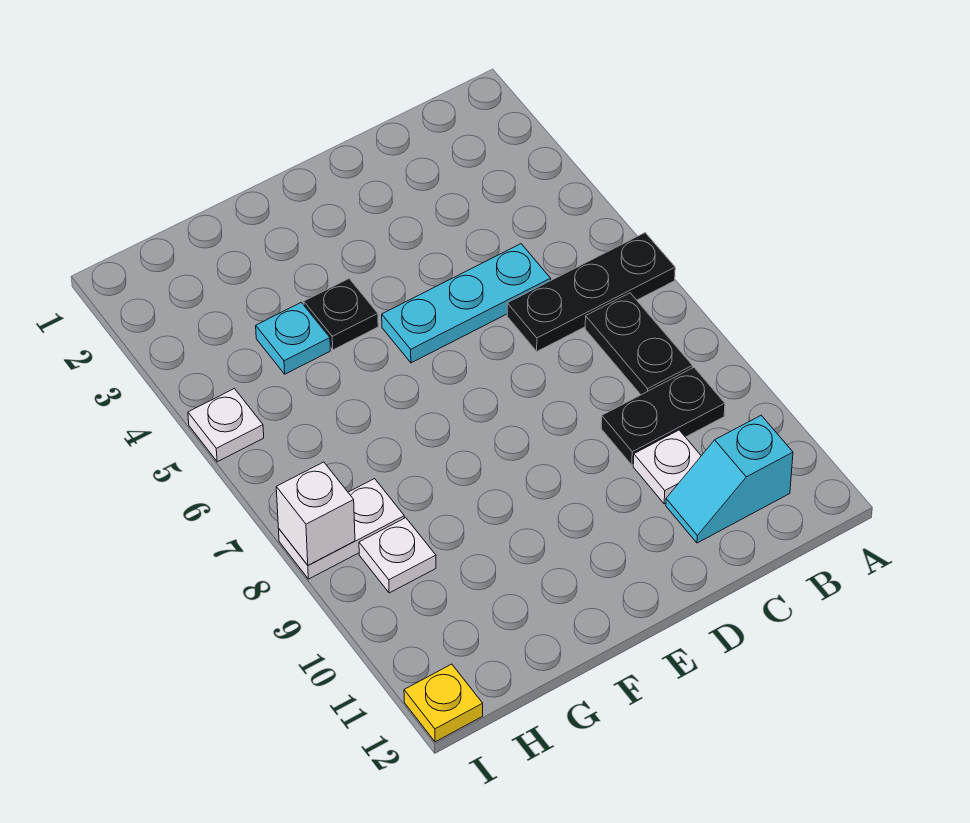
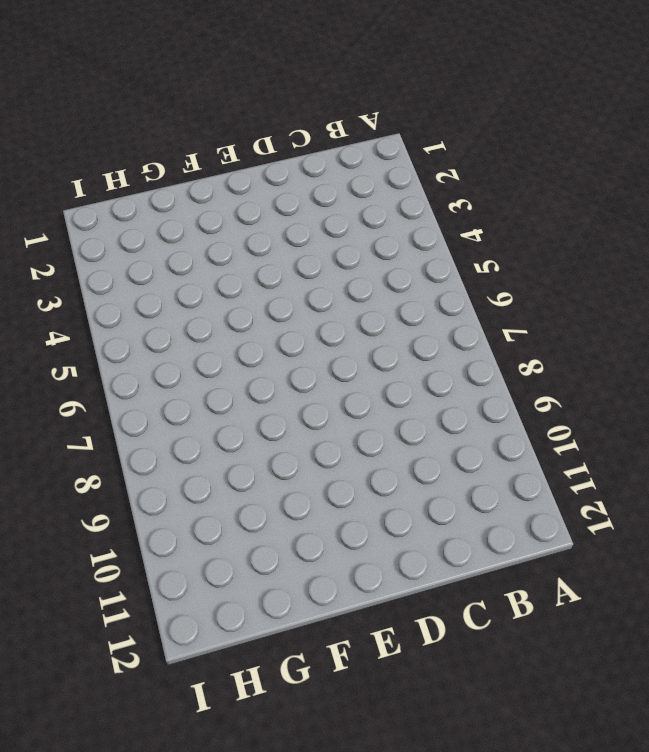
none -> black plate A6:C6 level 1
none -> black plate B7:B8 level 1
none -> black plate B9:C9 level 1

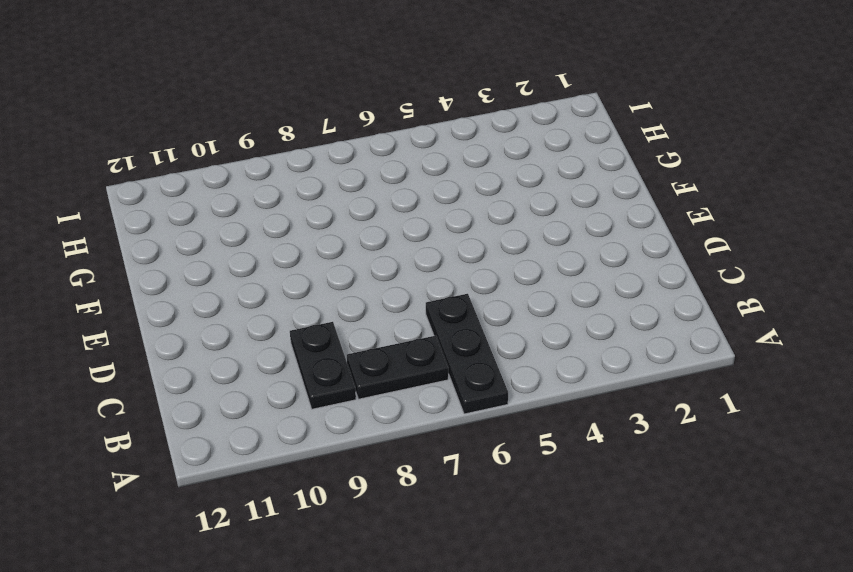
none -> cyan slope B11:C11 level 1 top B
none -> cyan plate C5:E5 level 1
none -> white plate C10 level 1

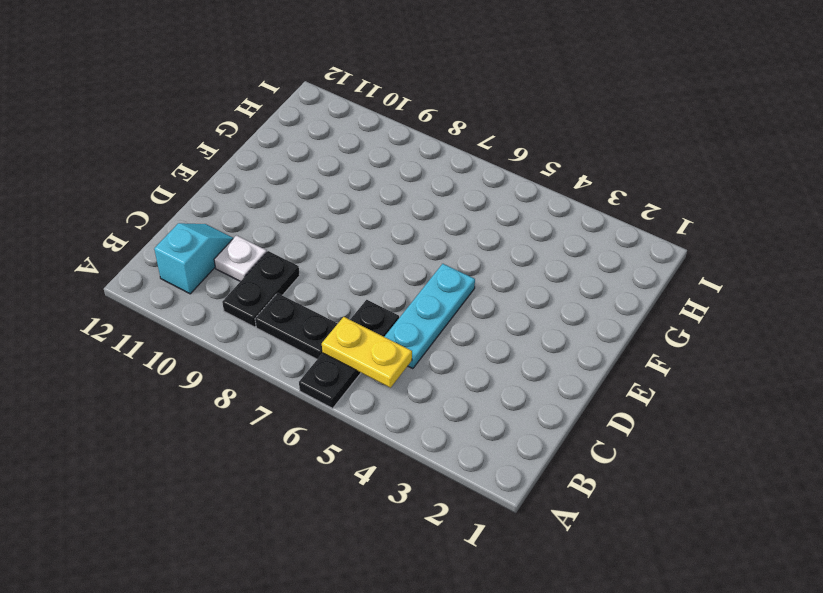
yellow plate B5:B6 level 2 -> none
none -> black plate F4 level 1
none -> cyan plate G4 level 1
none -> white plate H8:I8 level 1

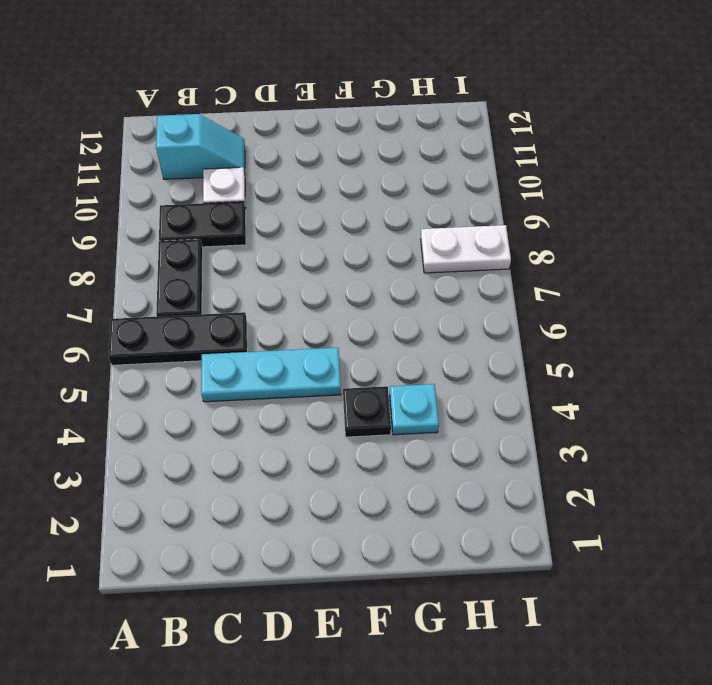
none -> white plate H9 level 1
none -> white plate I5 level 1
none -> yellow plate I12 level 1

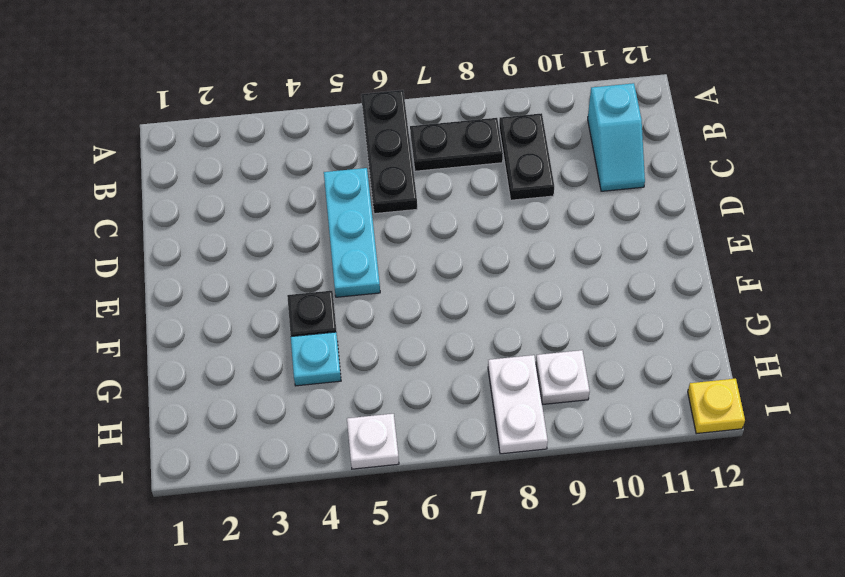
none -> white plate C10 level 1
none -> white brick I8 level 2

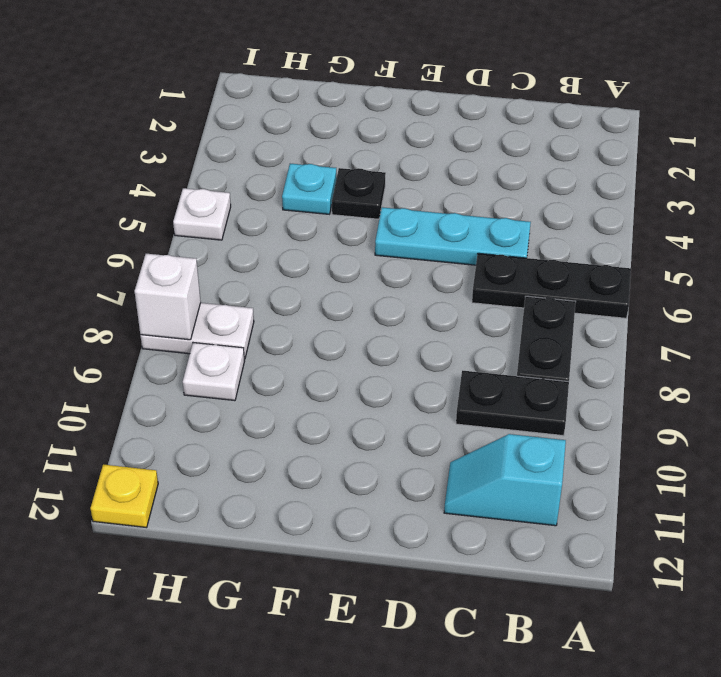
none -> white plate C10 level 1

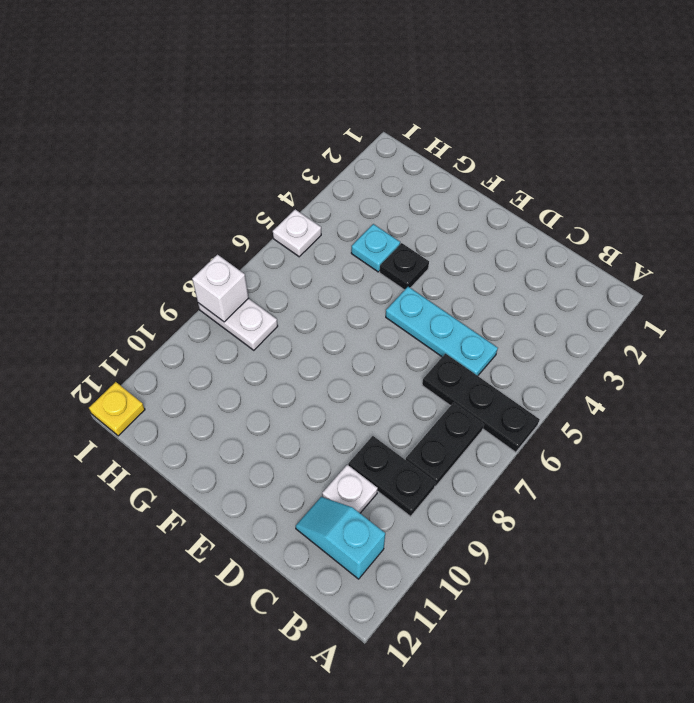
none -> white plate H9 level 1

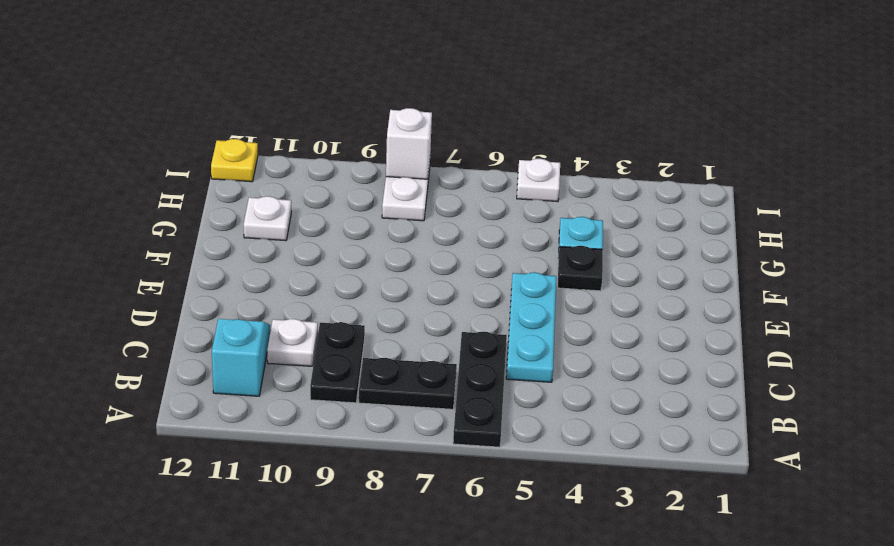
white plate G11 level 1 -> white plate H9 level 1

